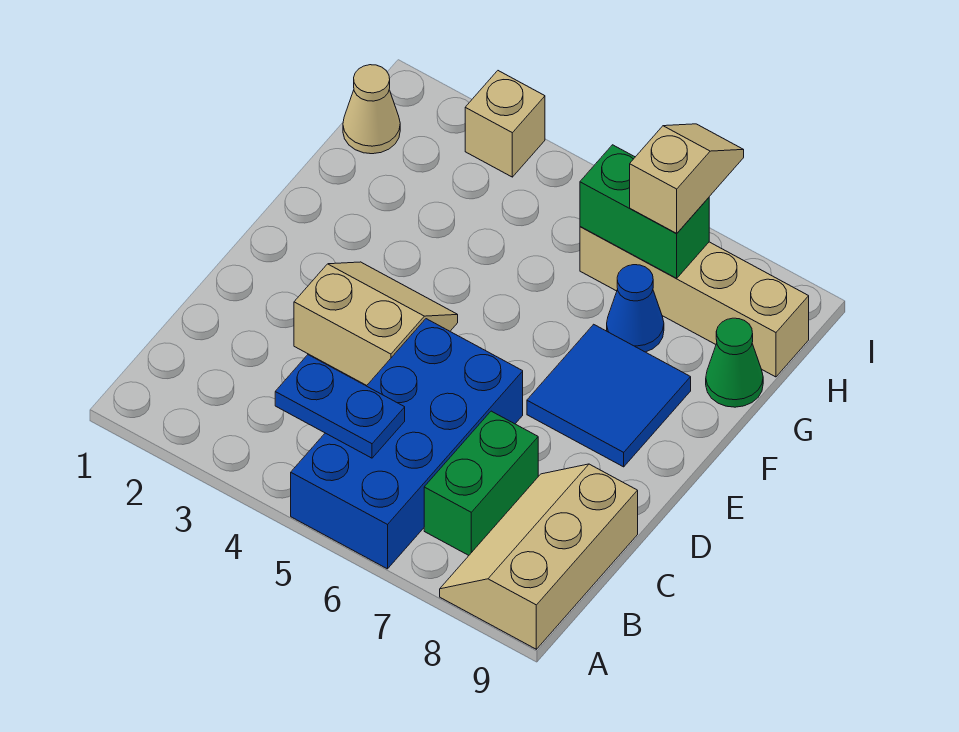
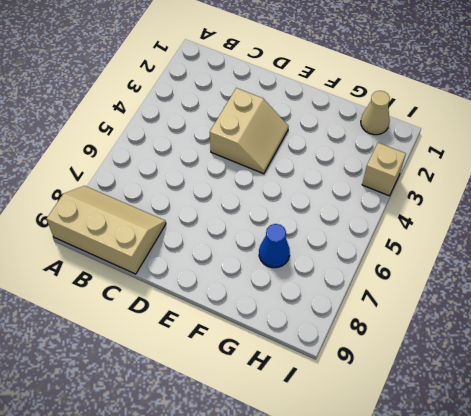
none -> blue brick A5:D6 level 1
none -> green brick B7:C7 level 1
none -> blue tile E7:F8 level 1

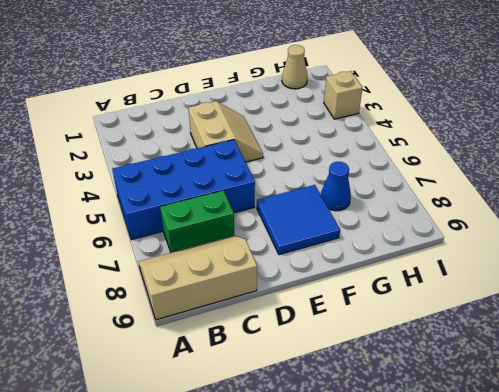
none -> green cone G9 level 1
none -> tan brick H6:H9 level 1
none -> blue plate B4:B5 level 2

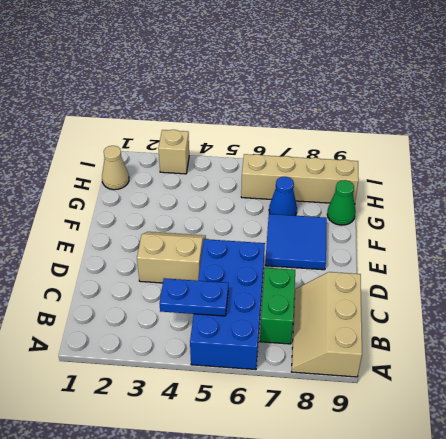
none -> green brick H6:H7 level 2
none -> tan slope H7:I7 level 3 top H

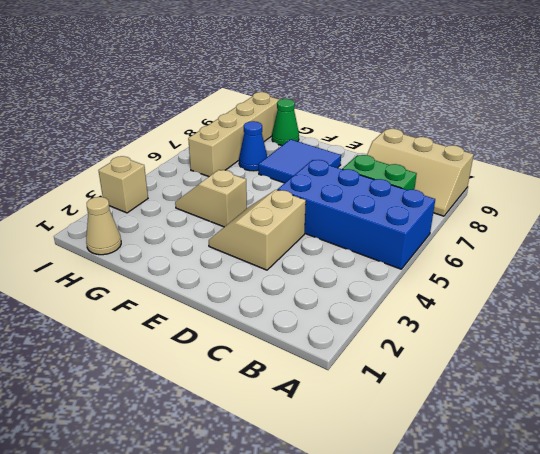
tan slope F4:G4 level 1 top F -> tan slope H7:I7 level 3 top H
none -> blue plate B4:B5 level 2
none -> green brick H6:H7 level 2

